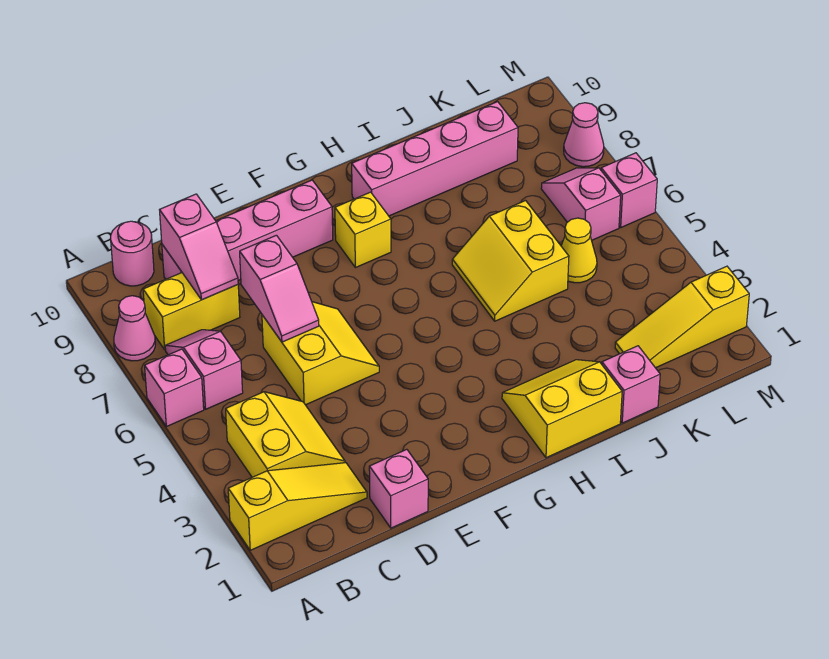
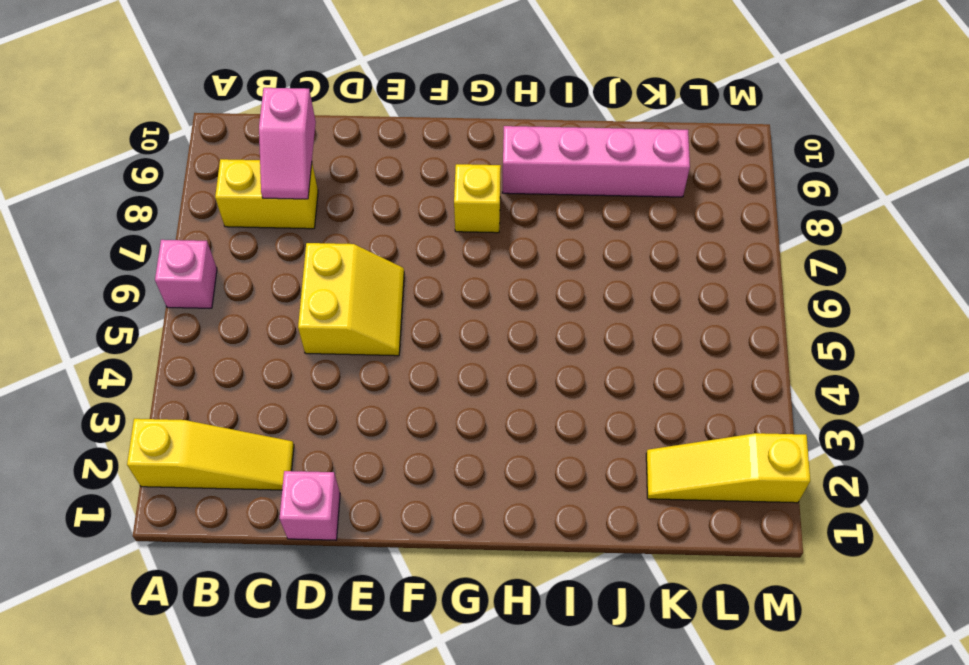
none -> pink cone A8 level 1
none -> yellow slope B3:C4 level 1 top B
none -> pink slope B6:B7 level 1 top 6

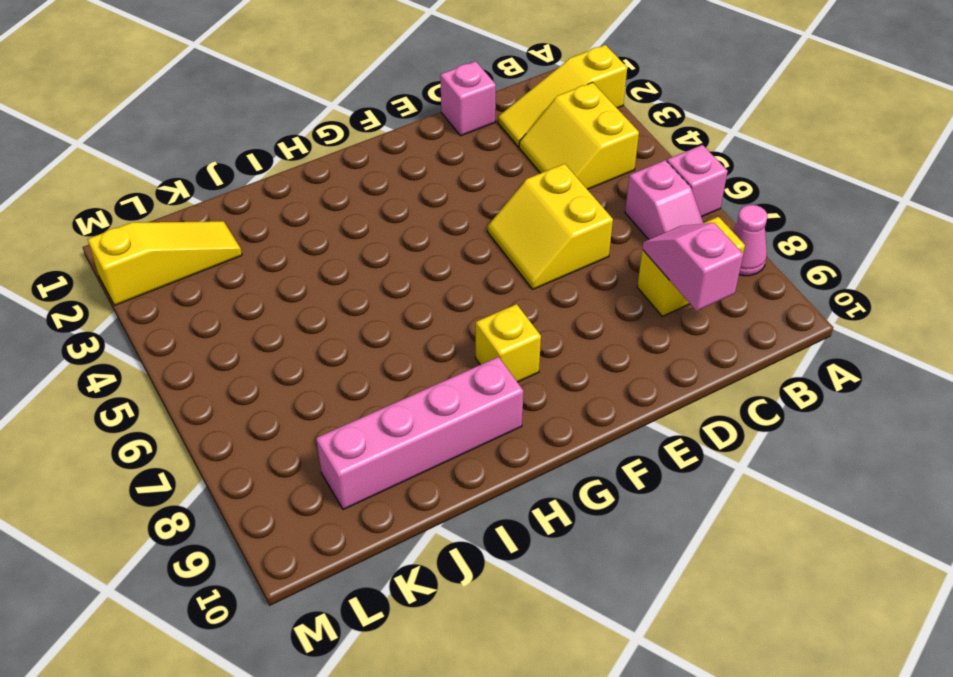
none -> pink round brick B10 level 1
none -> pink brick C9:F9 level 1
none -> yellow slope H1:I2 level 1 top 1

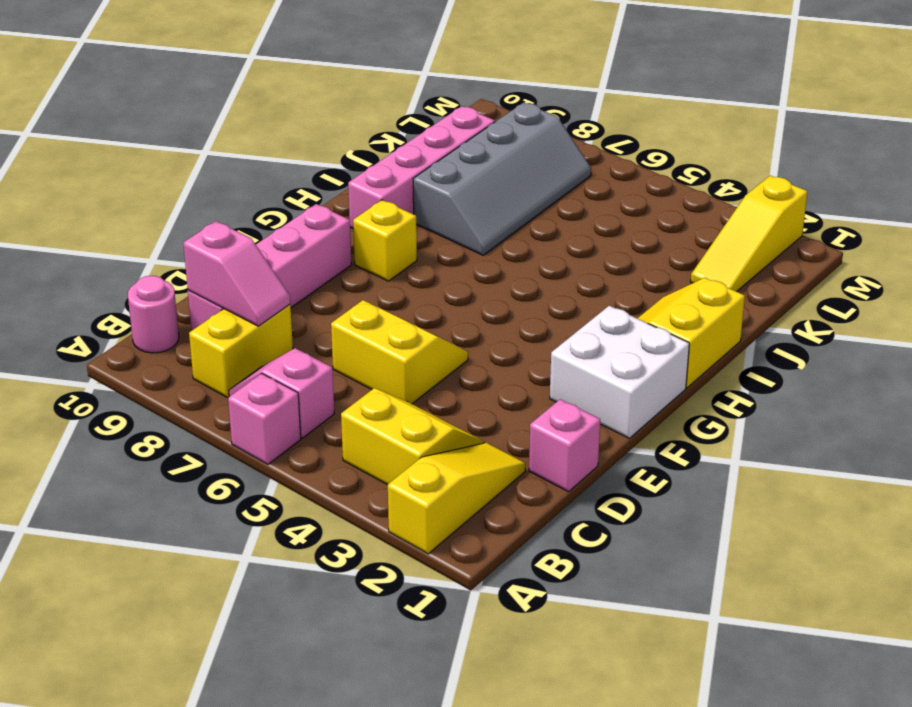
white brick F1:G2 level 1 -> none
grey slope I7:L8 level 1 top 8 -> pink slope L6:L7 level 1 top 6
none -> pink cone A8 level 1
none -> yellow slope I5:J6 level 1 top J
none -> pink brick J1 level 1

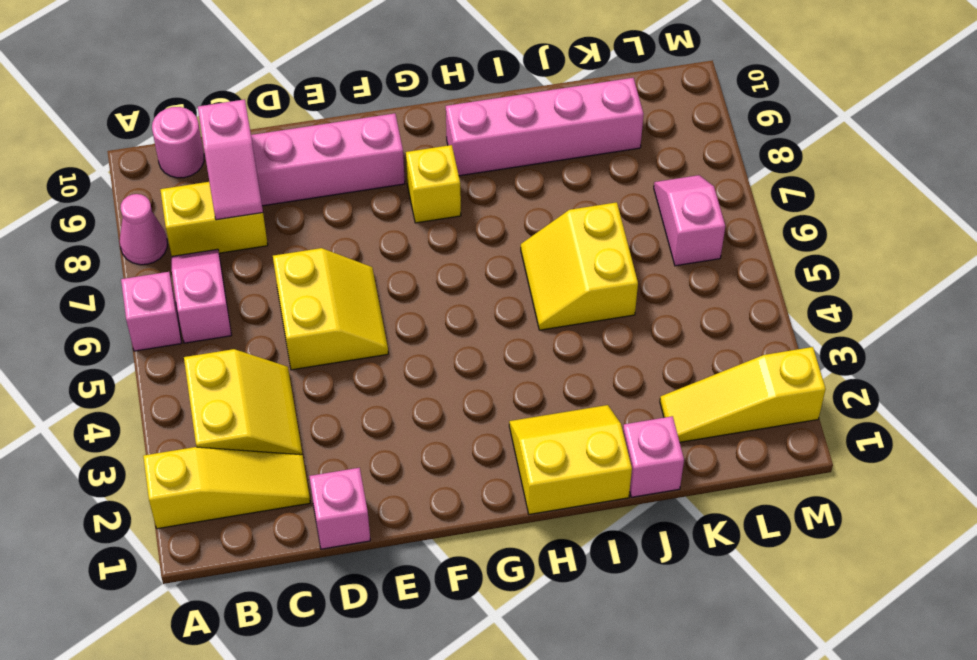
none -> yellow cone K5 level 1
none -> pink brick M6 level 1
none -> pink cone M8 level 1

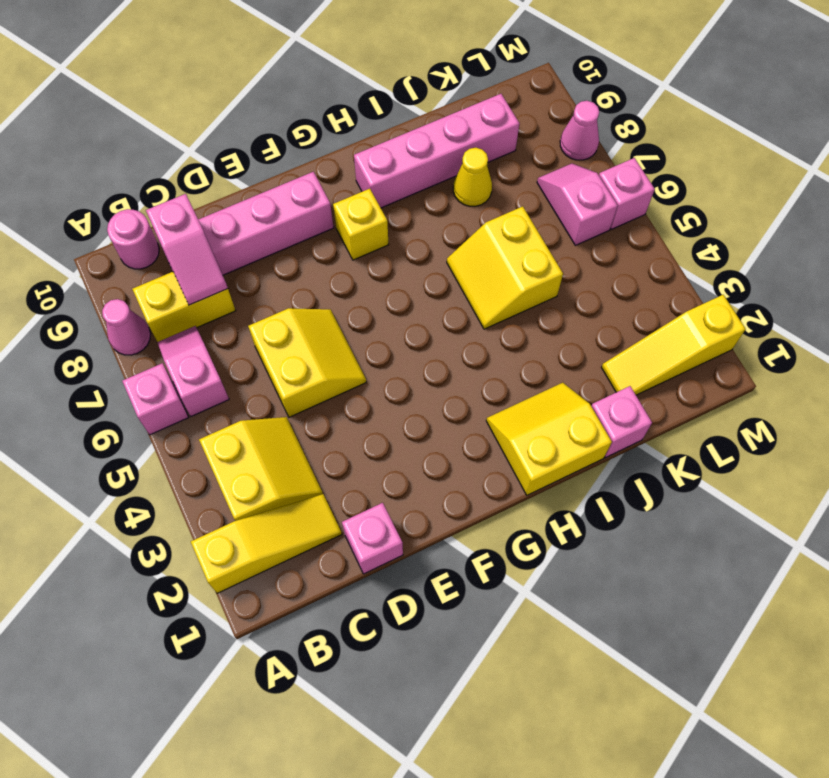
yellow cone J8 level 1 -> yellow cone K5 level 1
none -> pink slope D6:D7 level 2 top 7

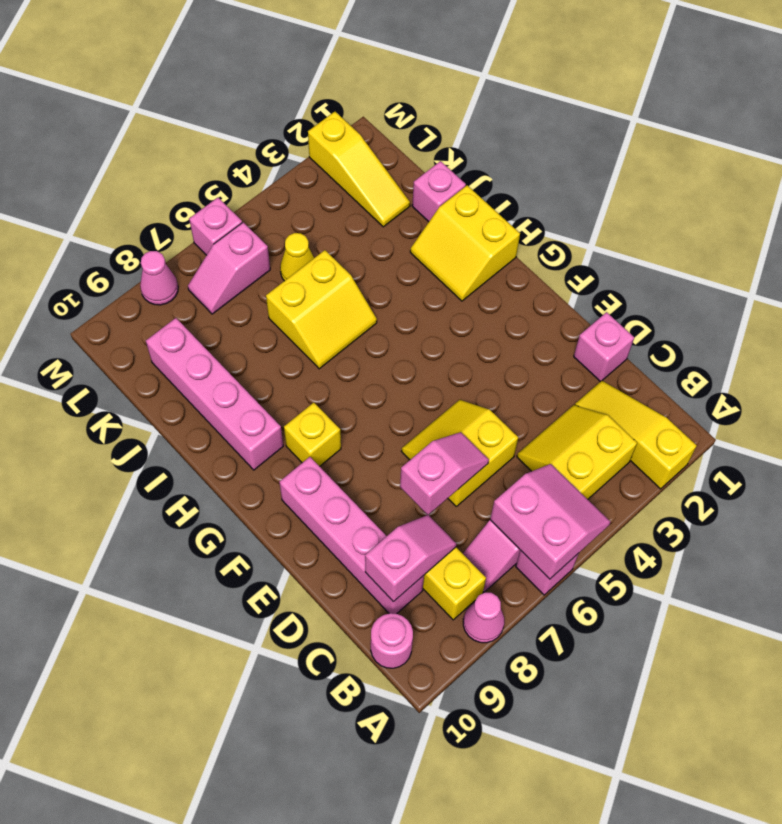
pink slope A5:B6 level 2 top 6 -> none

